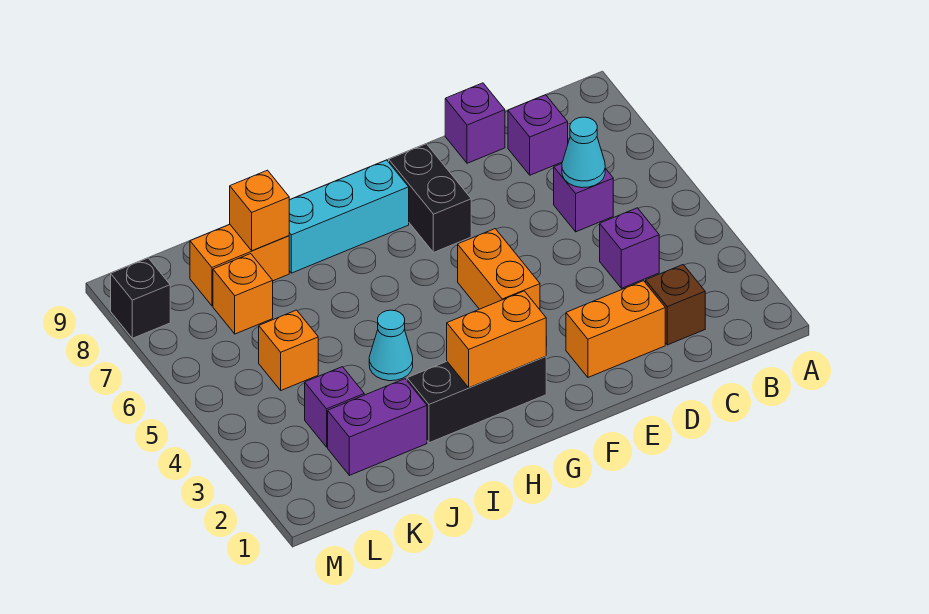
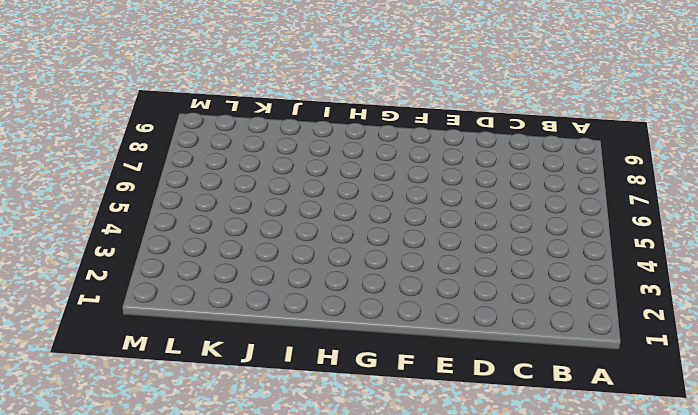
none -> brown brick C2 level 1
none -> purple brick C4 level 1
none -> purple brick C6 level 1

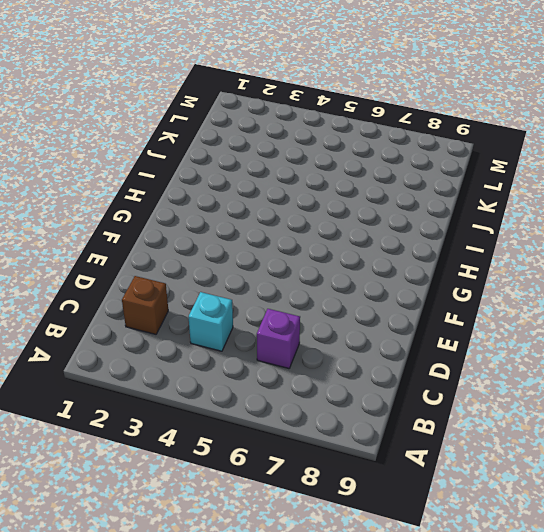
cyan brick C4 level 1 -> purple brick C4 level 1
none -> purple brick C8 level 1
none -> orange brick D2:E2 level 1
none -> purple brick D9 level 1

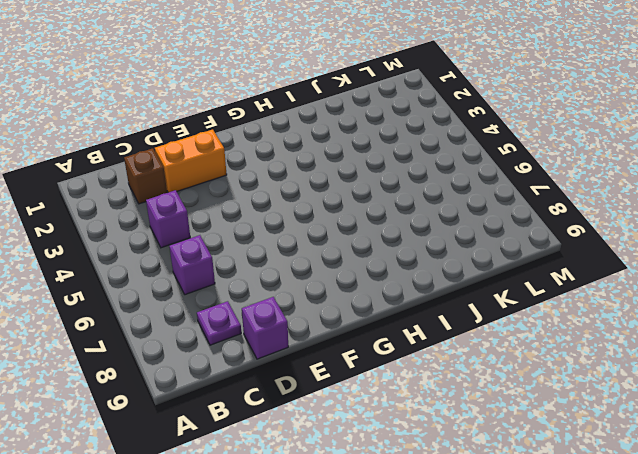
purple plate C8 level 1 -> purple brick C8 level 1
none -> orange brick F4:F5 level 1
none -> black brick F7:F8 level 1
none -> black brick G2:I2 level 1

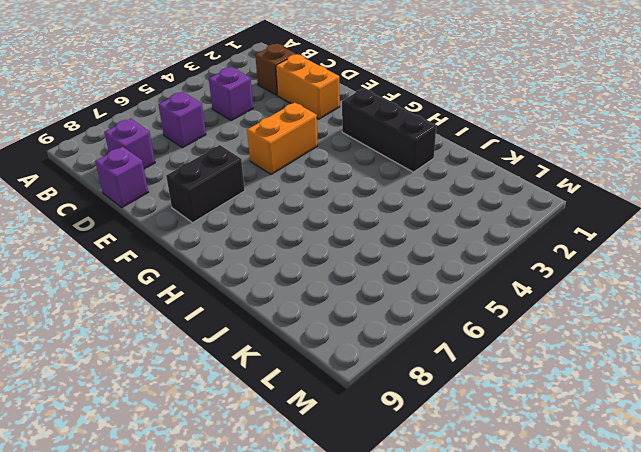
none -> cyan brick G8:I8 level 1
none -> cyan cone I4 level 1
none -> purple brick J2:K2 level 1

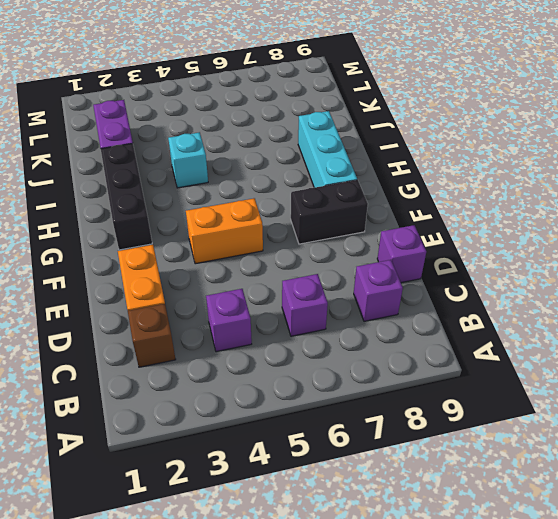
cyan brick I4 level 1 -> cyan cone I4 level 1
none -> orange brick J8:K8 level 1
none -> purple brick K3 level 1
none -> orange brick K5 level 1

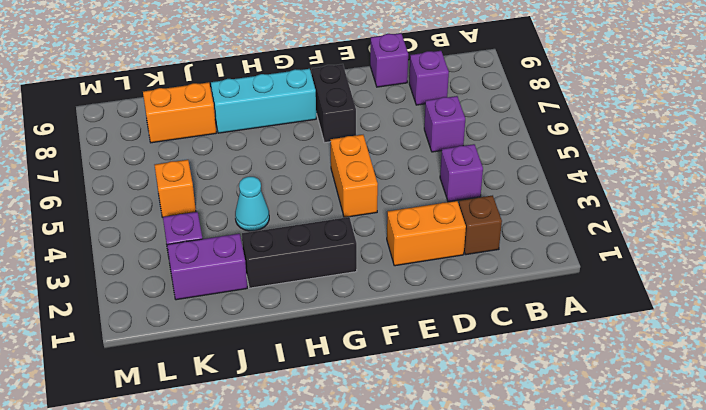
none -> orange brick K7 level 1
none -> black brick M8 level 1
none -> cyan cone C6 level 2

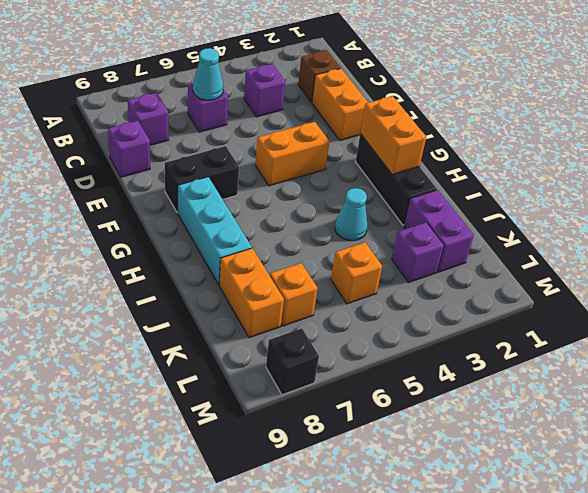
none -> orange brick J8 level 2

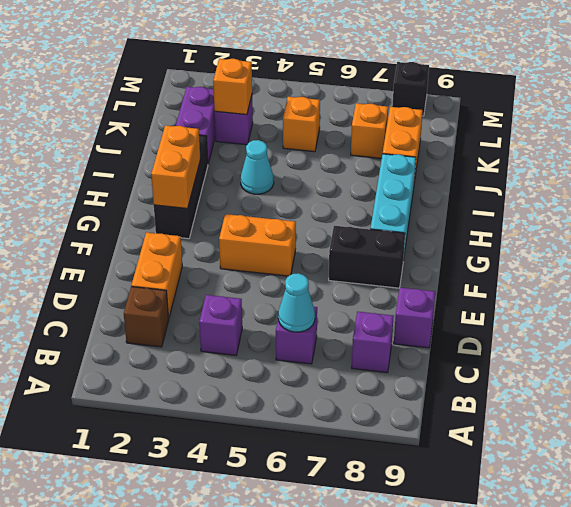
orange brick K3 level 2 -> orange brick J8 level 2

